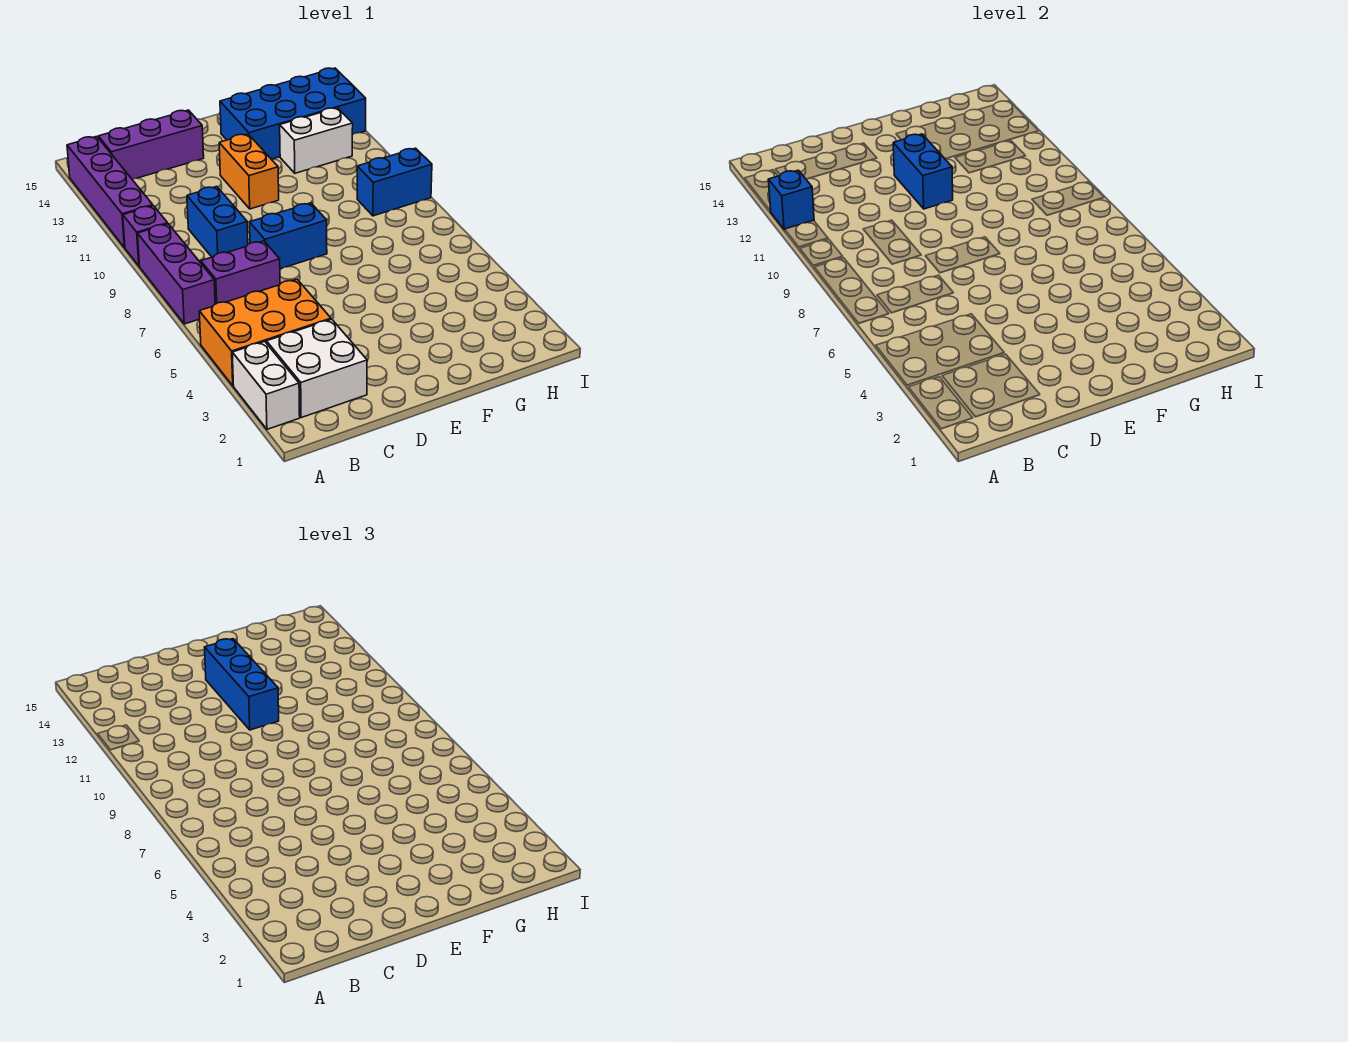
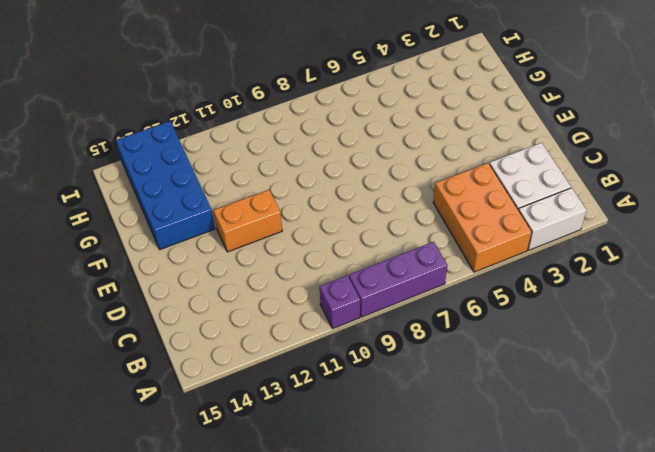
none -> purple brick A11:A14 level 1
none -> purple brick B7:C7 level 1
none -> purple brick B14:D14 level 1

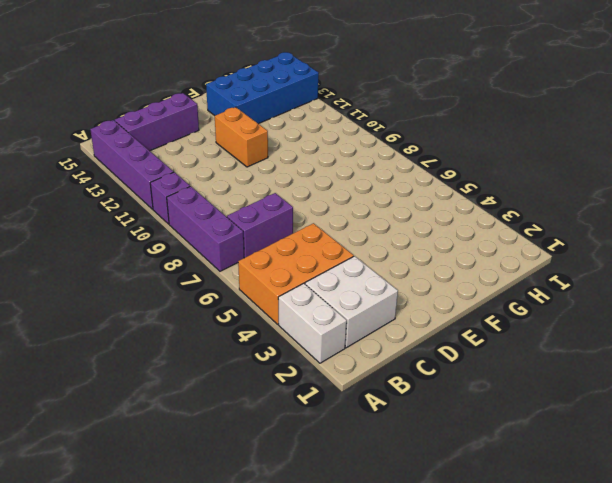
none -> blue brick C9:C10 level 1
none -> blue brick D8:E8 level 1
none -> white brick G12:H12 level 1

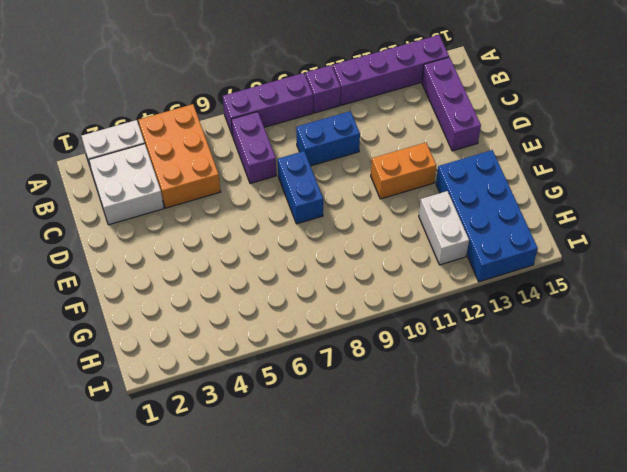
none -> blue brick H9:I9 level 1
none -> blue brick A12 level 2
none -> blue brick E11:E12 level 2

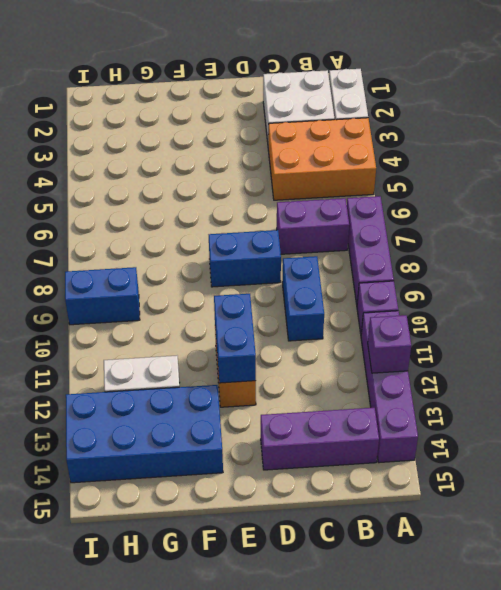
purple brick A12 level 2 -> blue brick A12 level 2
none -> blue brick E11:E13 level 3

